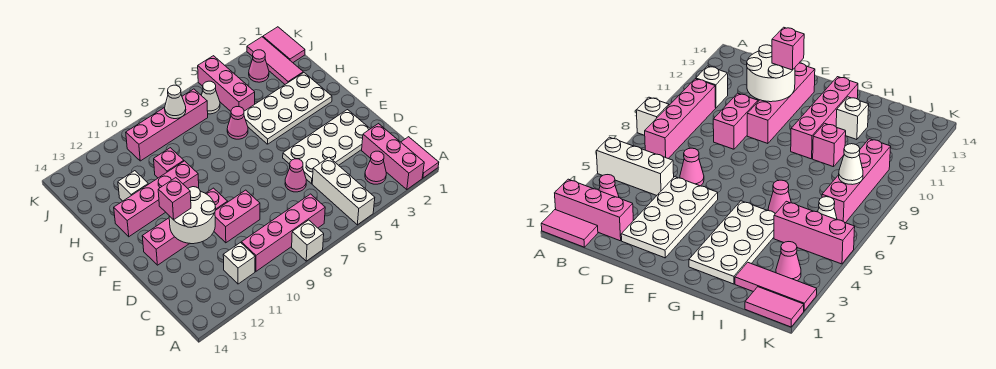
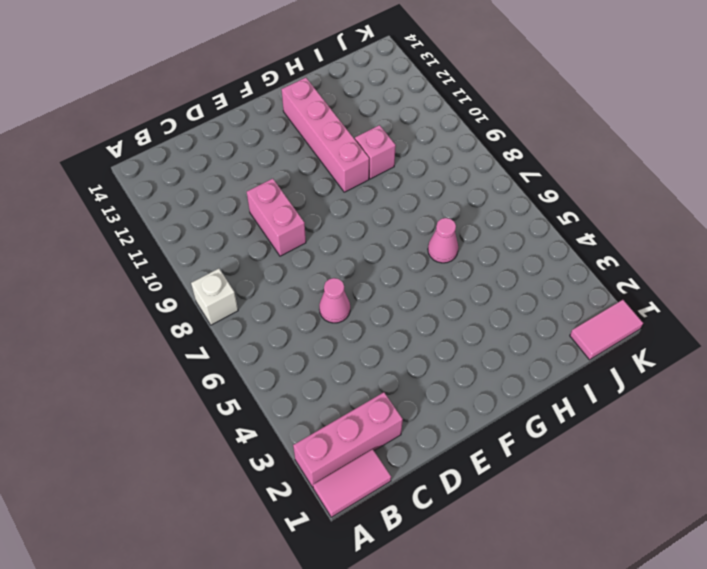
none -> white brick A5:C5 level 1
none -> pink cone B3 level 1
none -> pink brick B7:B10 level 1

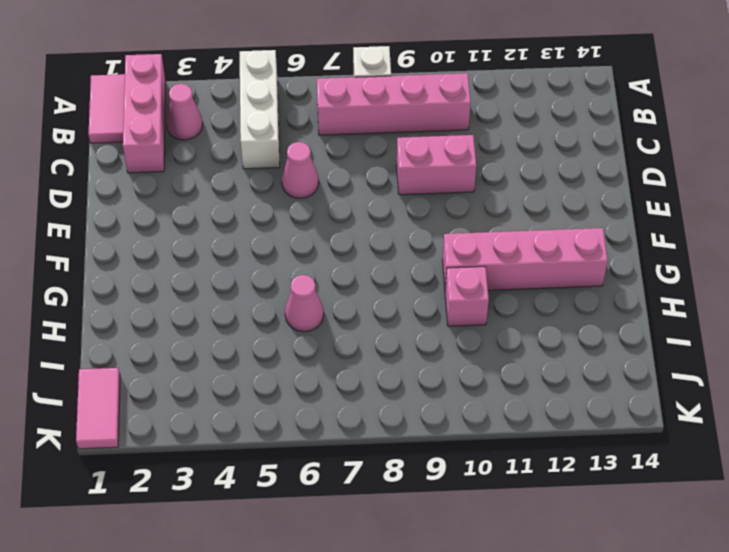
none -> white brick B11 level 1
none -> white plate D2:E5 level 1
none -> pink brick E10:E13 level 1

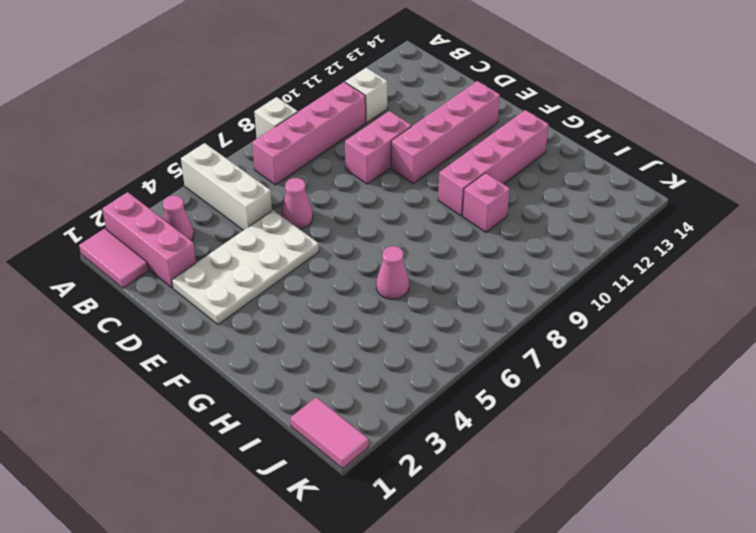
none -> white plate G2:H5 level 1
none -> white brick H12 level 1
none -> pink tile I2:K2 level 1

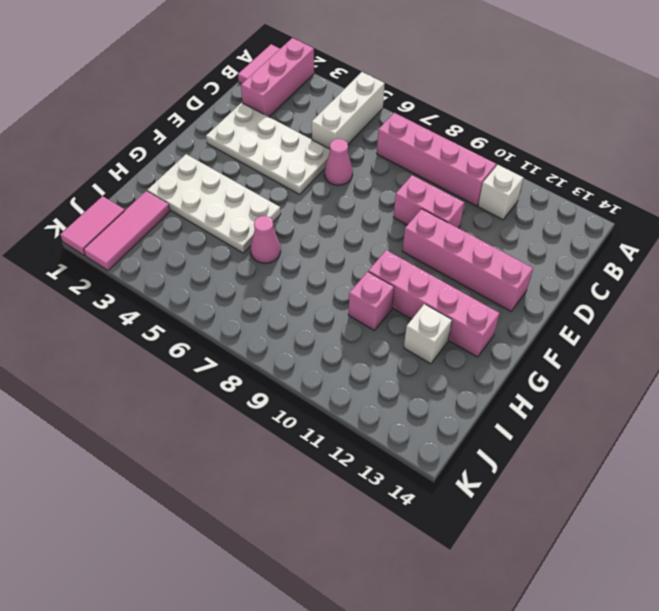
none -> white brick A8 level 1
none -> pink cone B3 level 1
none -> pink brick I5:K5 level 1

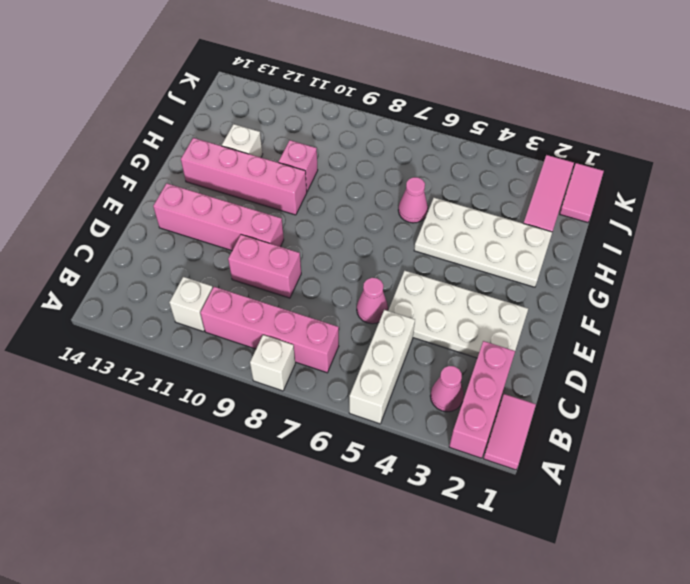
none -> pink brick I5:K5 level 1
none -> pink cone J3 level 1
none -> white cone J6 level 1

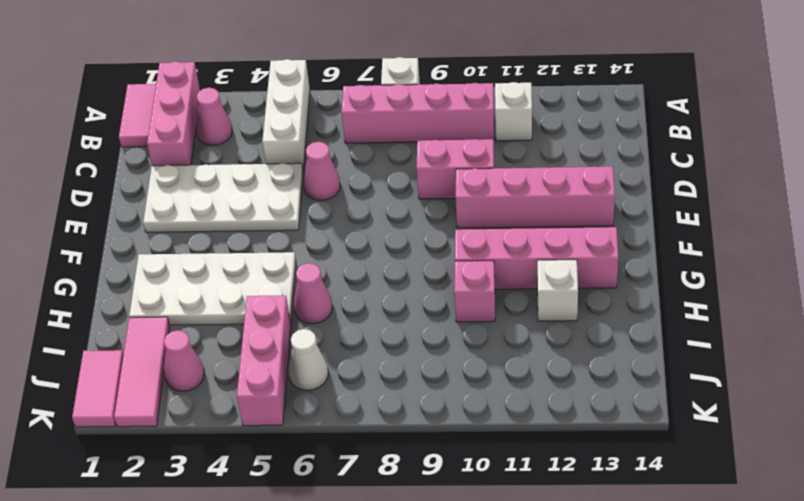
none -> pink brick J7:J10 level 1
none -> white round brick D11:E12 level 2
none -> white cone J8 level 2

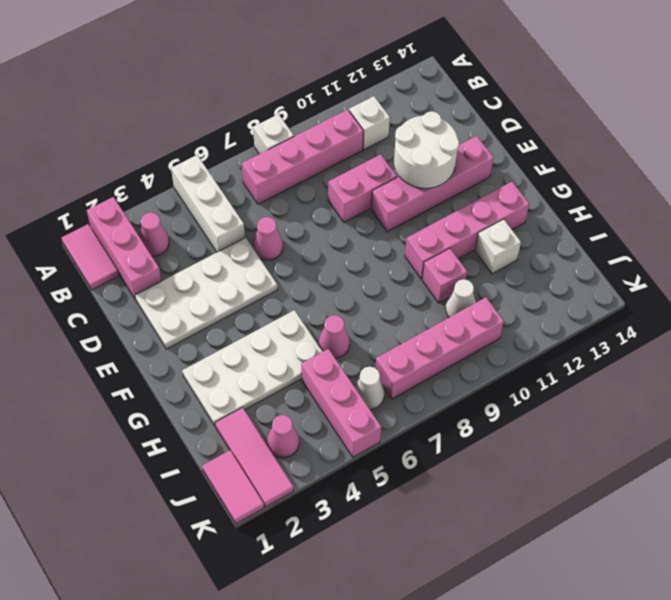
white cone I10 level 1 -> white cone J8 level 2
none -> pink brick E12 level 3

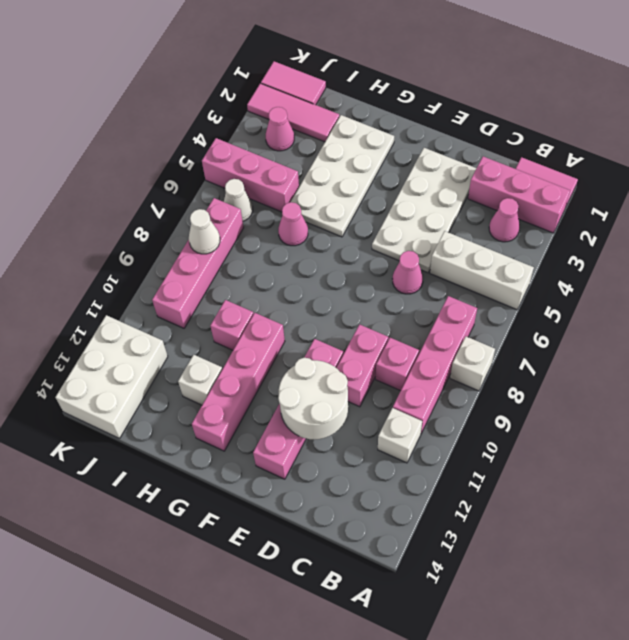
pink brick C9 level 1 -> pink brick E12 level 3
white brick J12:K14 level 1 -> none

